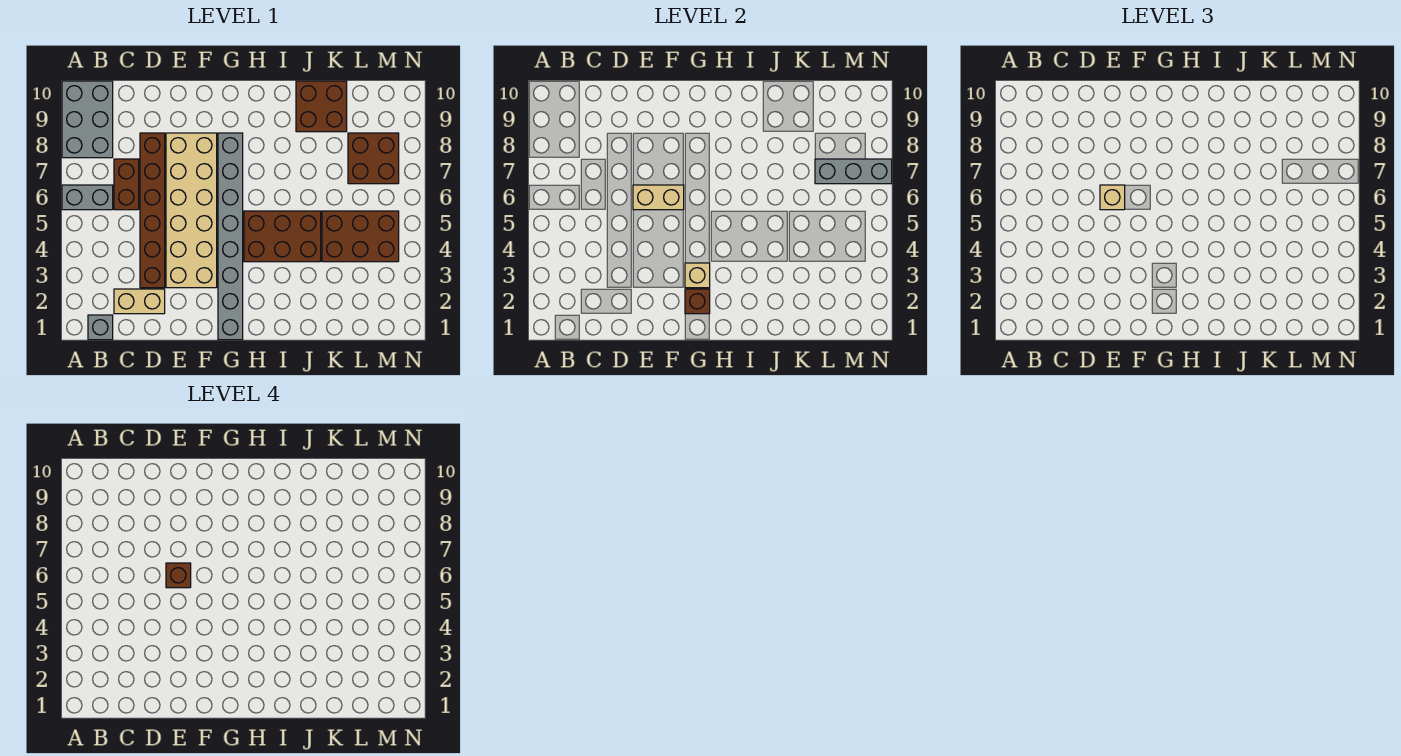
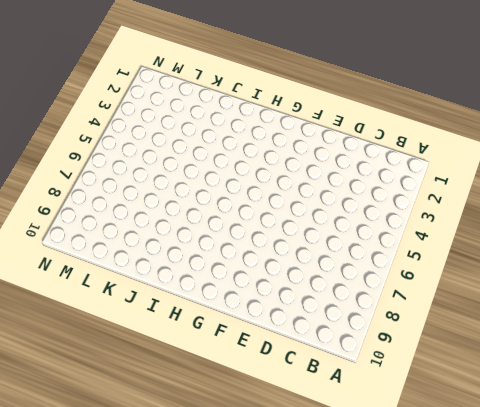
none -> grey brick A6:B6 level 1
none -> grey brick A8:B10 level 1
none -> grey brick B1 level 1

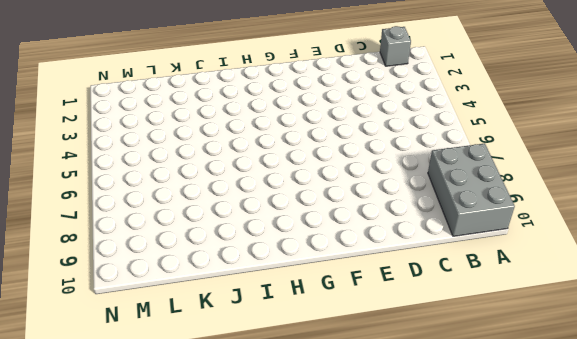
none -> grey brick A6:B6 level 1
none -> tan brick C2:D2 level 1
none -> brown brick C6:C7 level 1

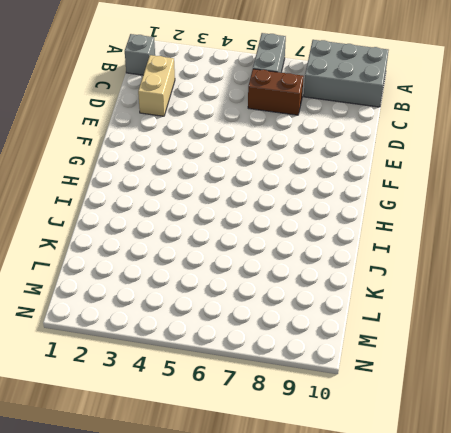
none -> brown brick D3:D8 level 1
none -> tan brick E3:F8 level 1
none -> grey brick G1:G8 level 1

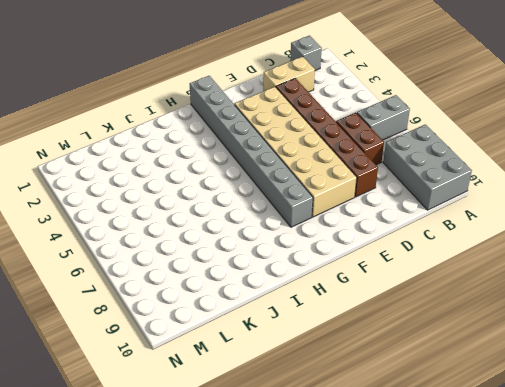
none -> brown brick H4:J5 level 1
none -> brown brick J9:K10 level 1
none -> brown brick K4:M5 level 1

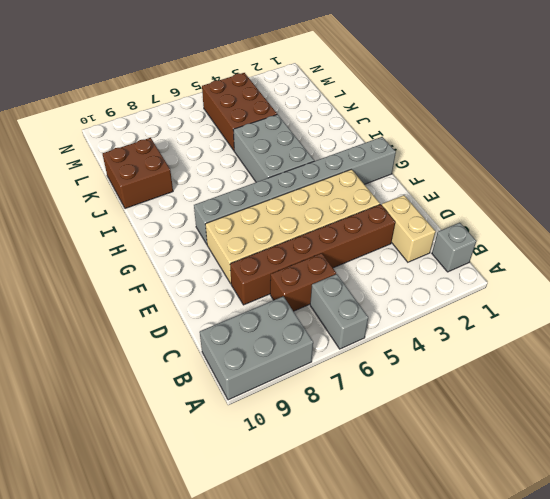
grey brick H4:J5 level 1 -> brown brick H4:J5 level 1
none -> brown brick L7:M8 level 1
none -> tan brick E6:F6 level 2
none -> brown brick G2 level 2

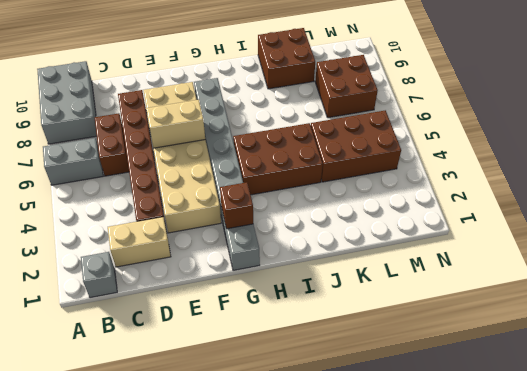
none -> tan brick G3 level 2
none -> grey brick L7:N7 level 2
none -> tan brick E6 level 3

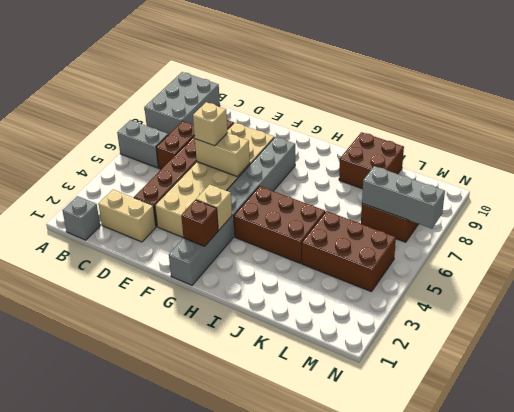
none -> brown brick E6 level 4

